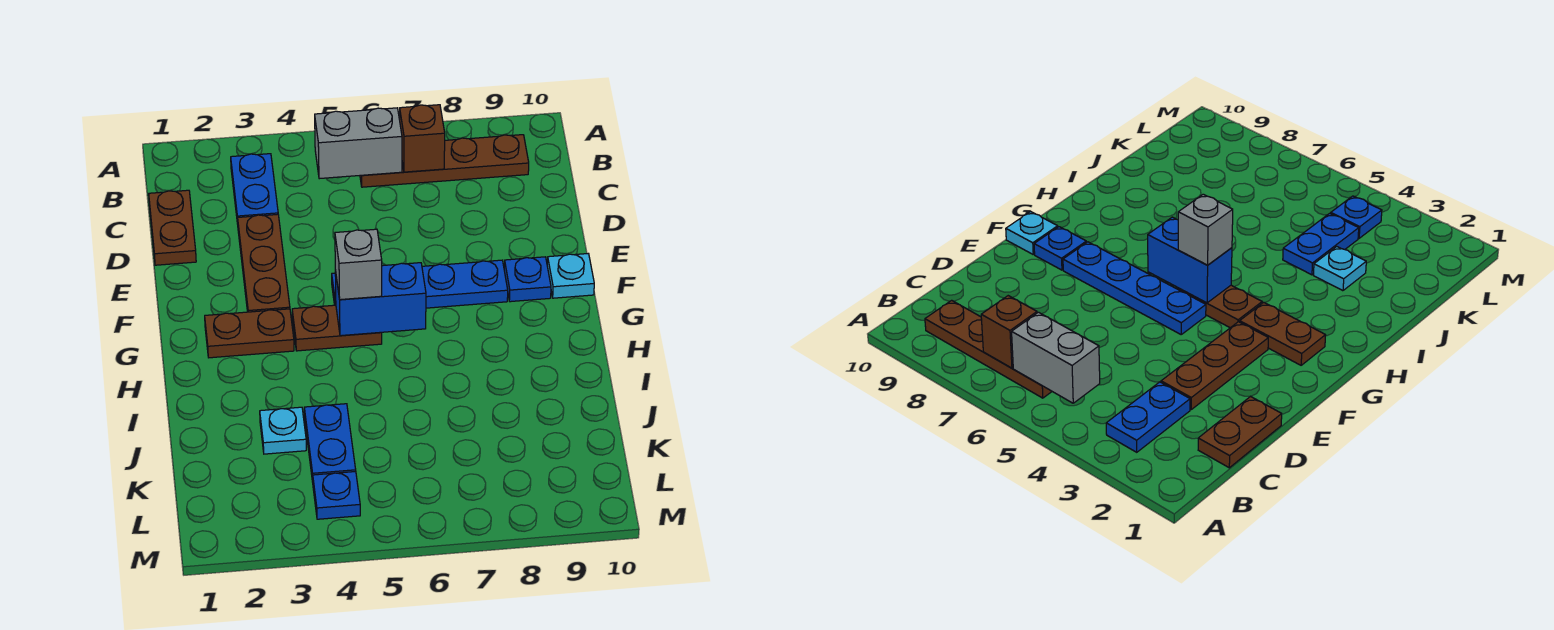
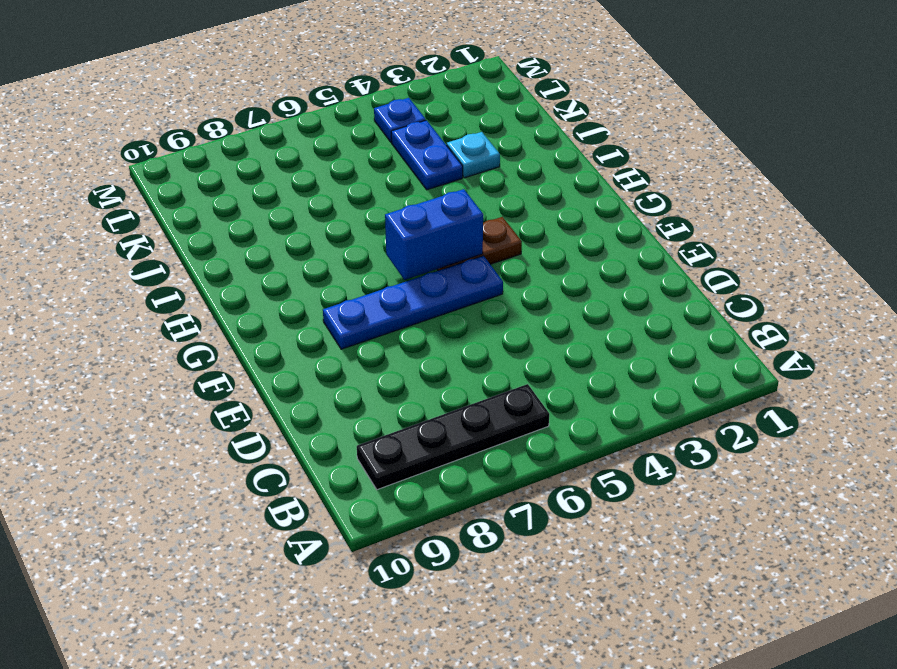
black plate B6:B9 level 1 -> brown plate B6:B9 level 1
none -> blue plate B3:C3 level 1
none -> brown plate C1:D1 level 1
none -> brown plate D3:F3 level 1

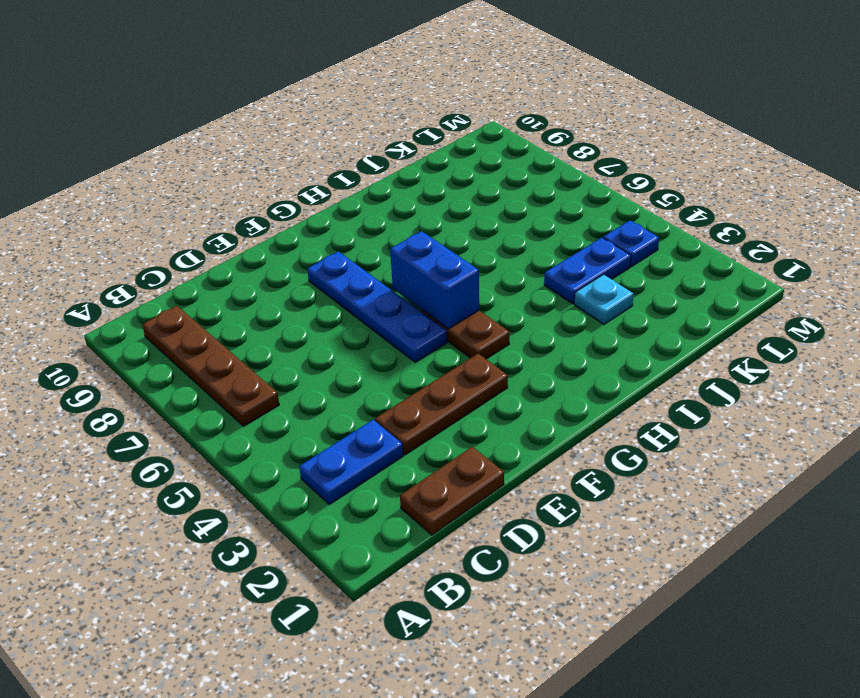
none -> blue plate F9 level 1
none -> cyan plate F10 level 1
none -> brown plate G2:G3 level 1

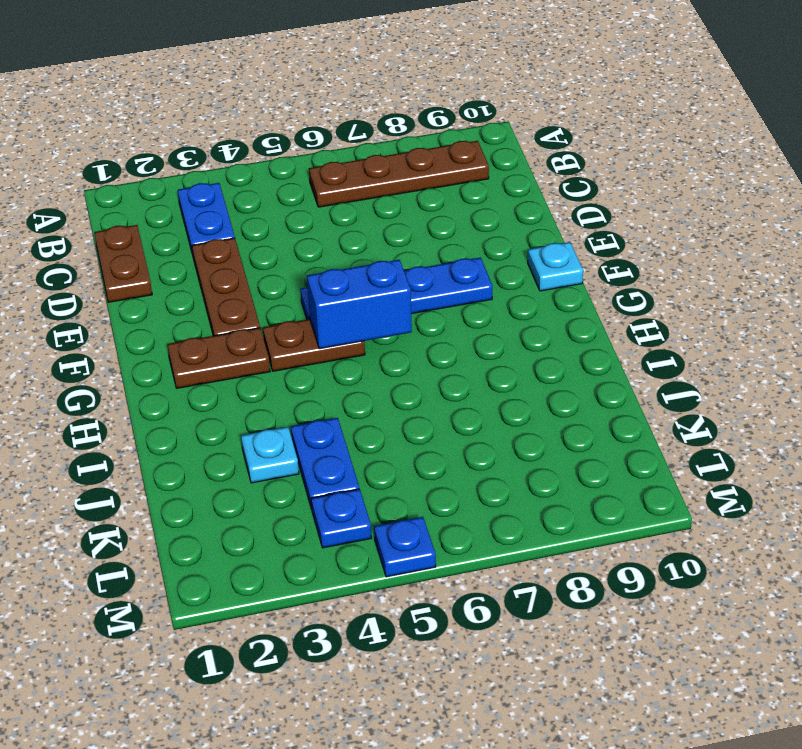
blue plate M5 level 1 -> blue plate F9 level 1
none -> grey brick B5:B6 level 2
none -> brown brick B7 level 2
none -> grey brick G5 level 3

